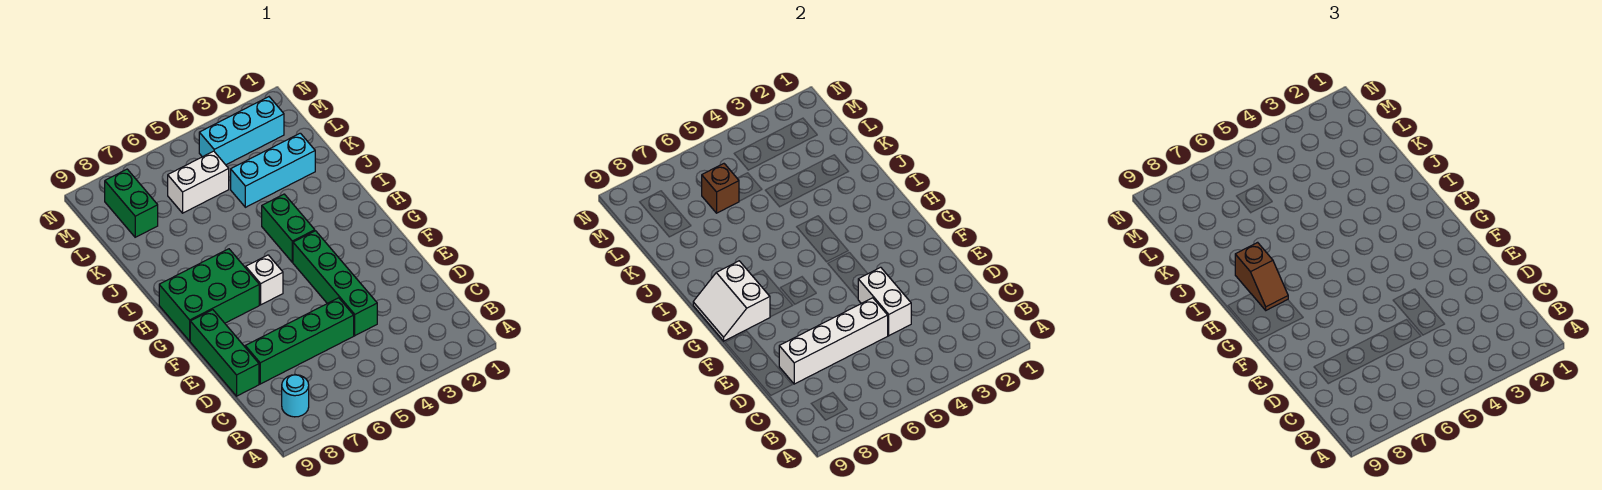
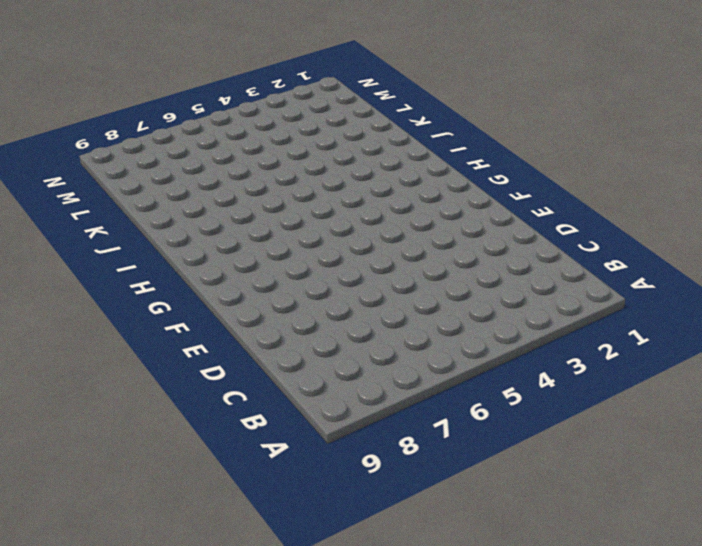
none -> cyan round brick B8 level 1
none -> green brick D4:G4 level 1
none -> green brick D5:D8 level 1

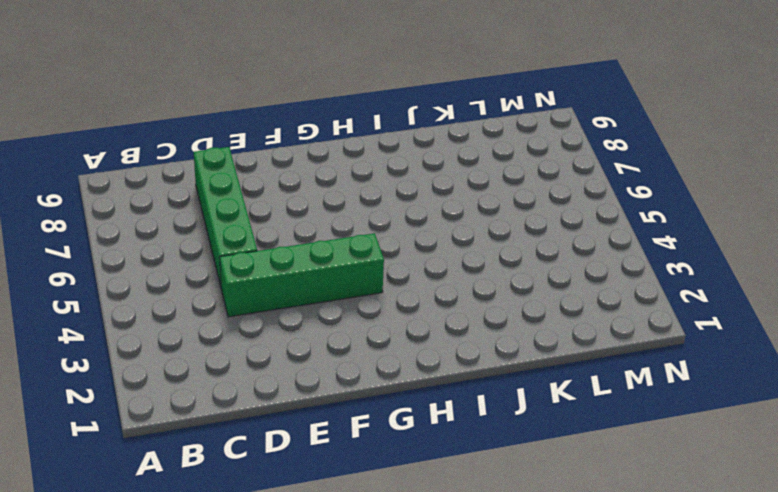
none -> cyan round brick B8 level 1
none -> green brick D9:F9 level 1
none -> white brick G6 level 1

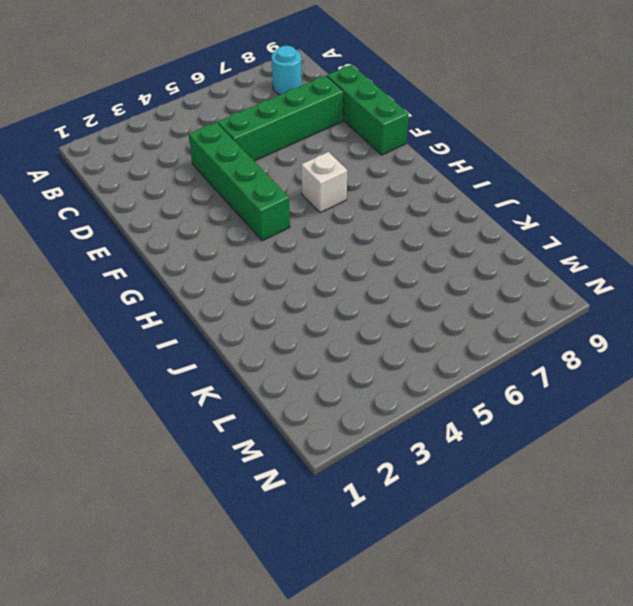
none -> green brick G7:H9 level 1
none -> green brick H4:I4 level 1
none -> cyan brick K2:K4 level 1

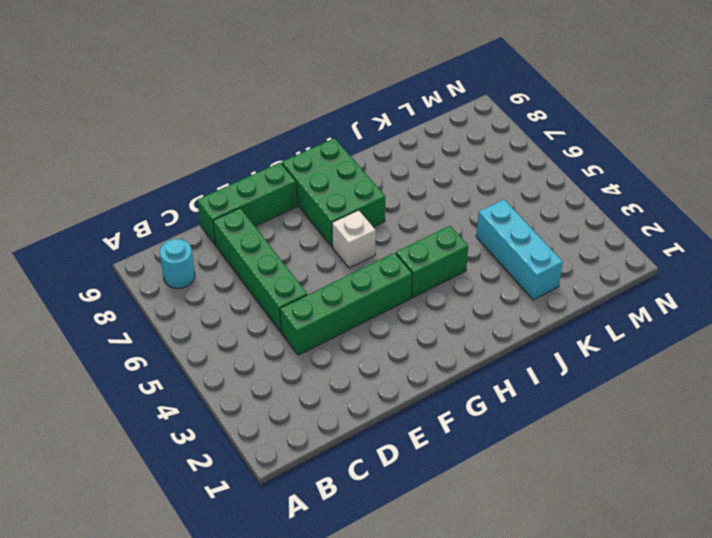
none -> white brick L5:L6 level 1
none -> green brick L8:M8 level 1
none -> cyan brick M2:M4 level 1

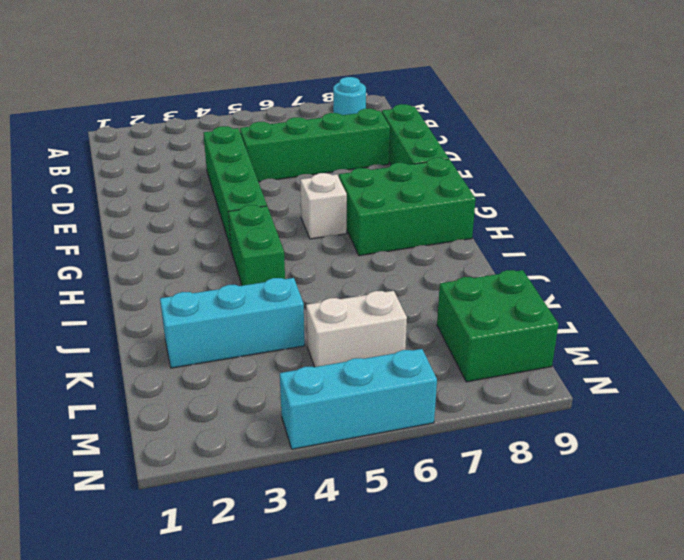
green brick L8:M9 level 1 -> green brick L8:M8 level 1
cyan brick N4:N6 level 1 -> cyan brick M2:M4 level 1
none -> white brick D4:E4 level 2
none -> white brick D5:D8 level 2
none -> white slope G8:H9 level 2 top 8

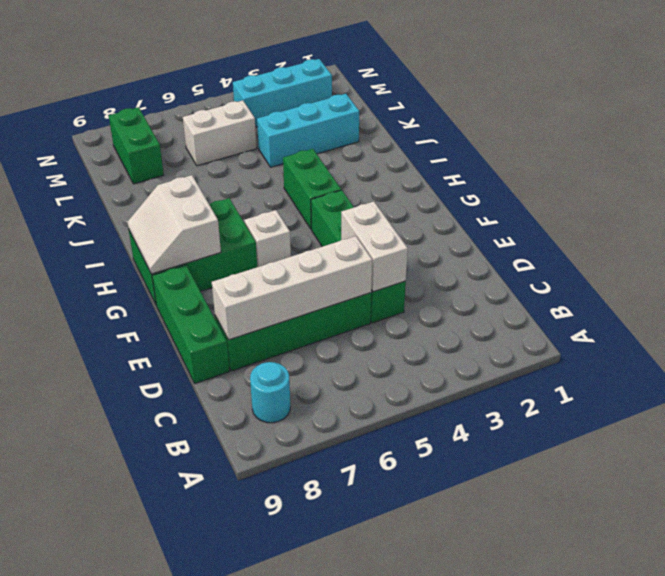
none -> brown brick L6 level 2
none -> brown slope H8:I8 level 3 top I

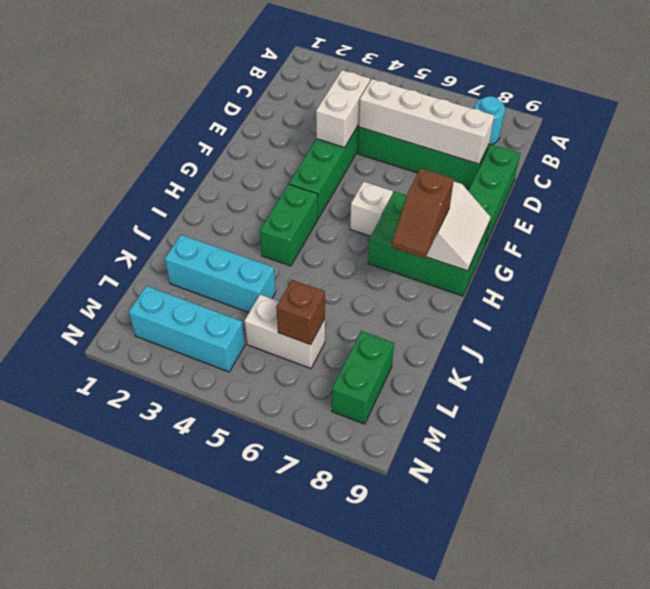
brown slope H8:I8 level 3 top H -> brown slope H8:I8 level 3 top I

